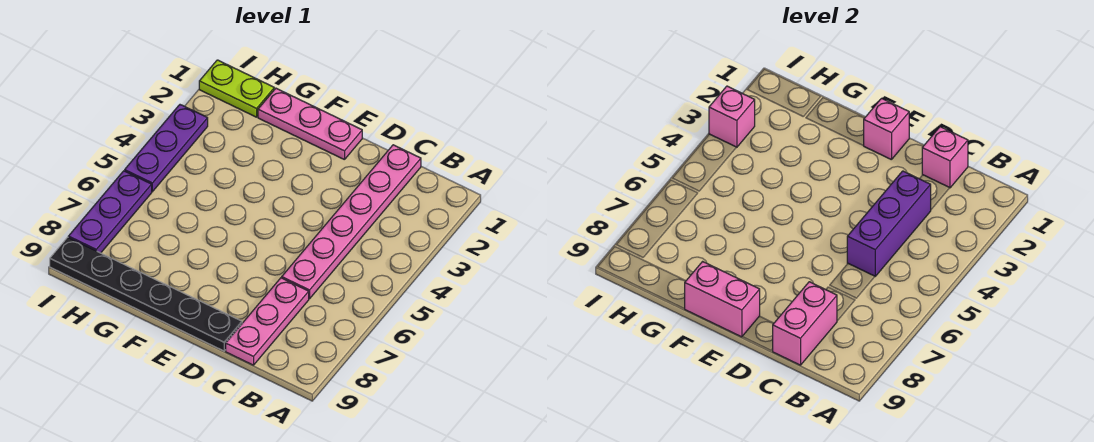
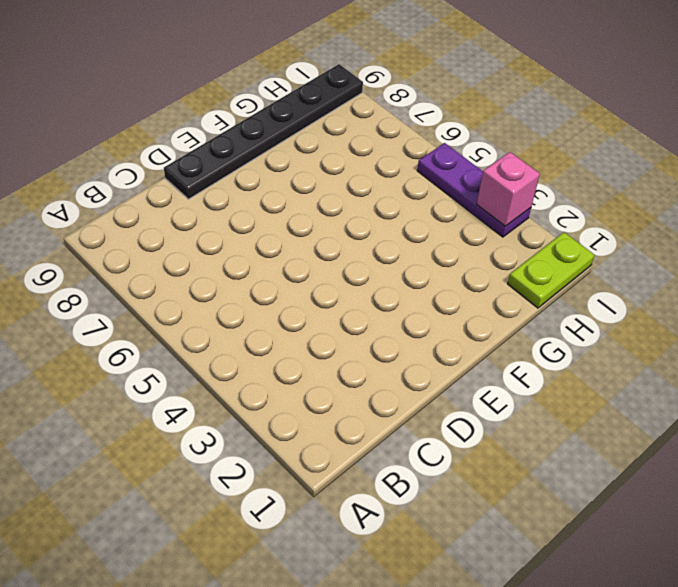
none -> pink plate C1:C6 level 1
none -> pink plate C7:C9 level 1
none -> pink plate E1:G1 level 1

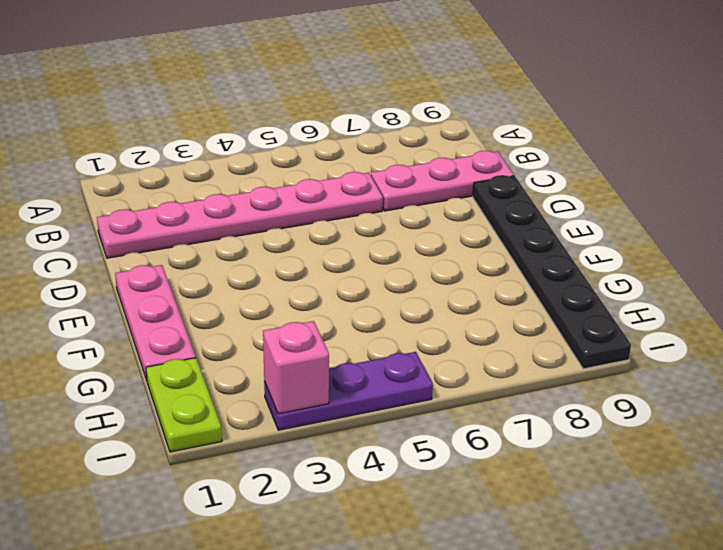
none -> purple plate I6:I8 level 1
none -> pink brick C1 level 2
none -> purple brick C3:C5 level 2

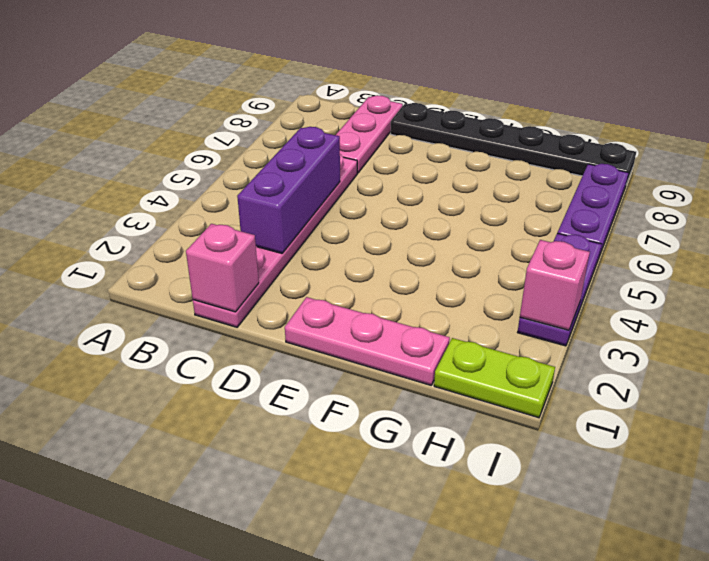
none -> pink brick C8:C9 level 2
none -> pink brick E1 level 2
none -> pink brick E9:F9 level 2

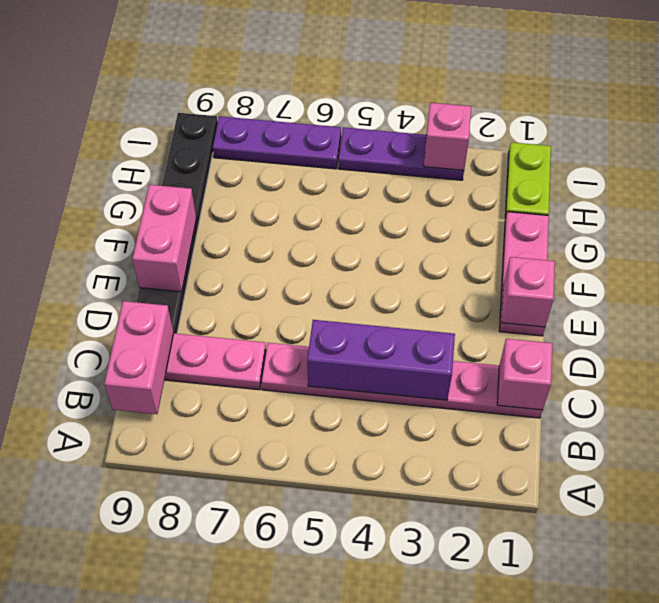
pink brick B9:C9 level 2 -> pink brick C8:C9 level 2

